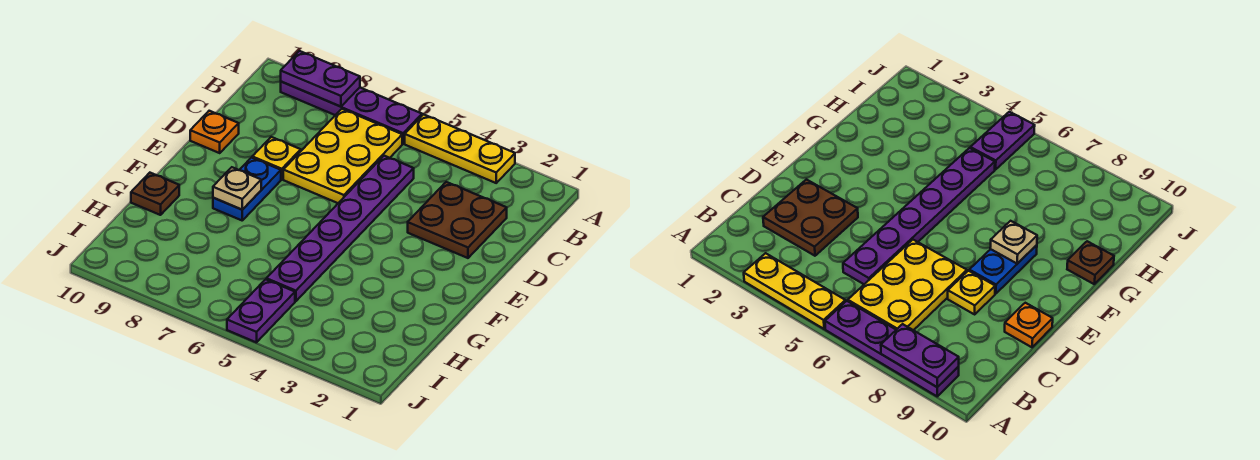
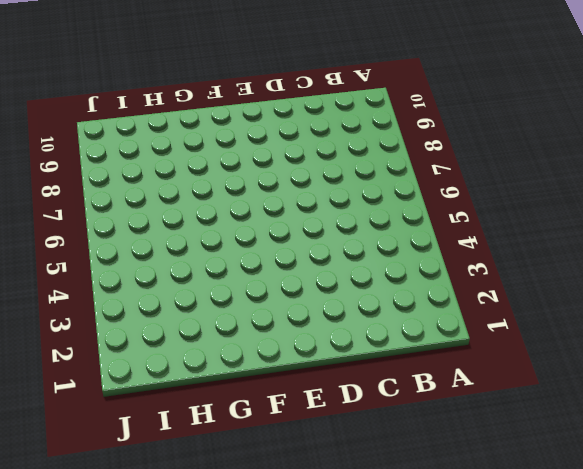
none -> yellow plate A3:A5 level 1
none -> purple plate A6:A9 level 1
none -> yellow plate B6:D7 level 1

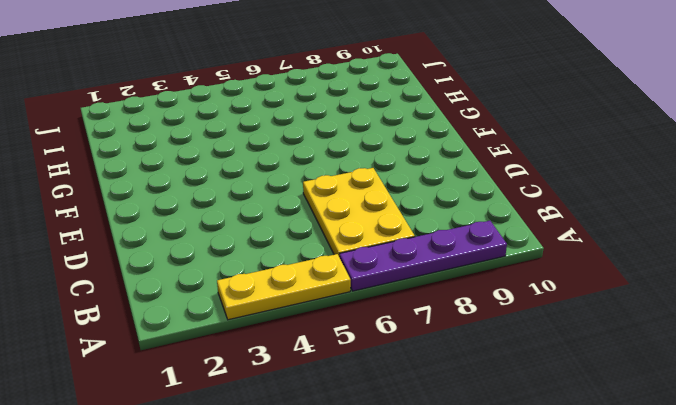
none -> brown plate C2:D3 level 1
none -> purple plate C5:H5 level 1
none -> yellow plate D8 level 1

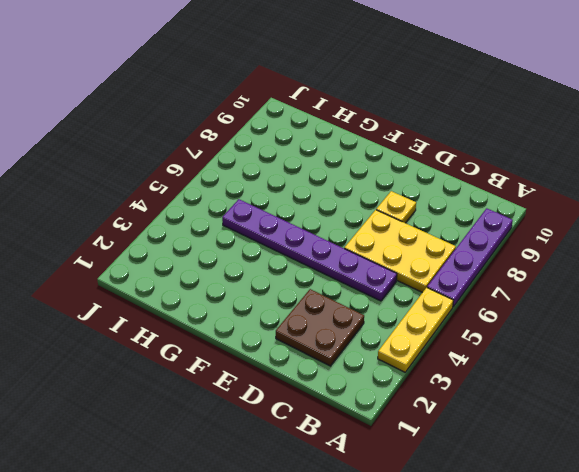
none -> orange plate D10 level 1
none -> blue plate E8:F8 level 1
none -> brown plate G10 level 1

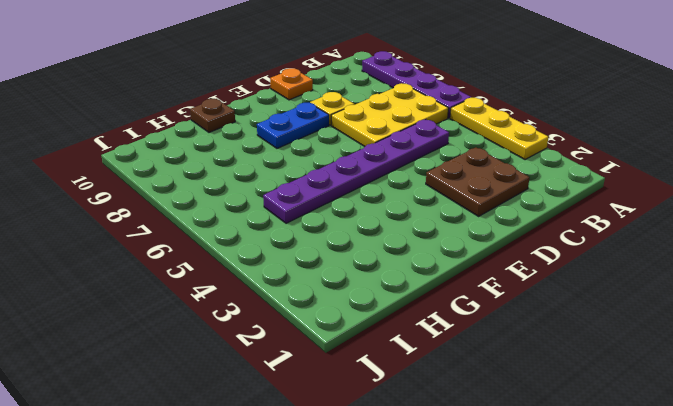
none -> purple plate I5:J5 level 1
none -> purple plate A8:A9 level 2
none -> tan plate F8 level 2

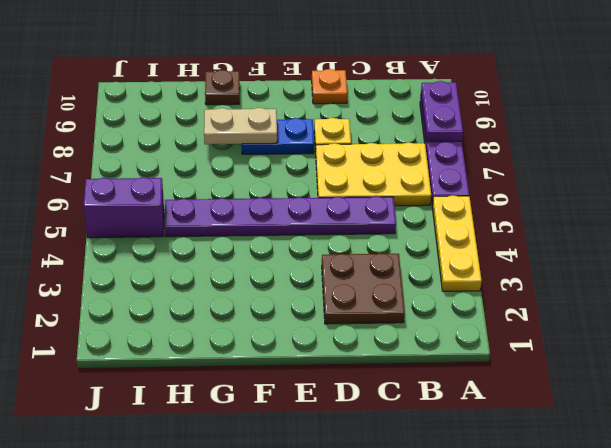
tan plate F8:G8 level 2 -> tan plate F8 level 2
purple brick I5:J5 level 1 -> purple plate I5:J5 level 1

